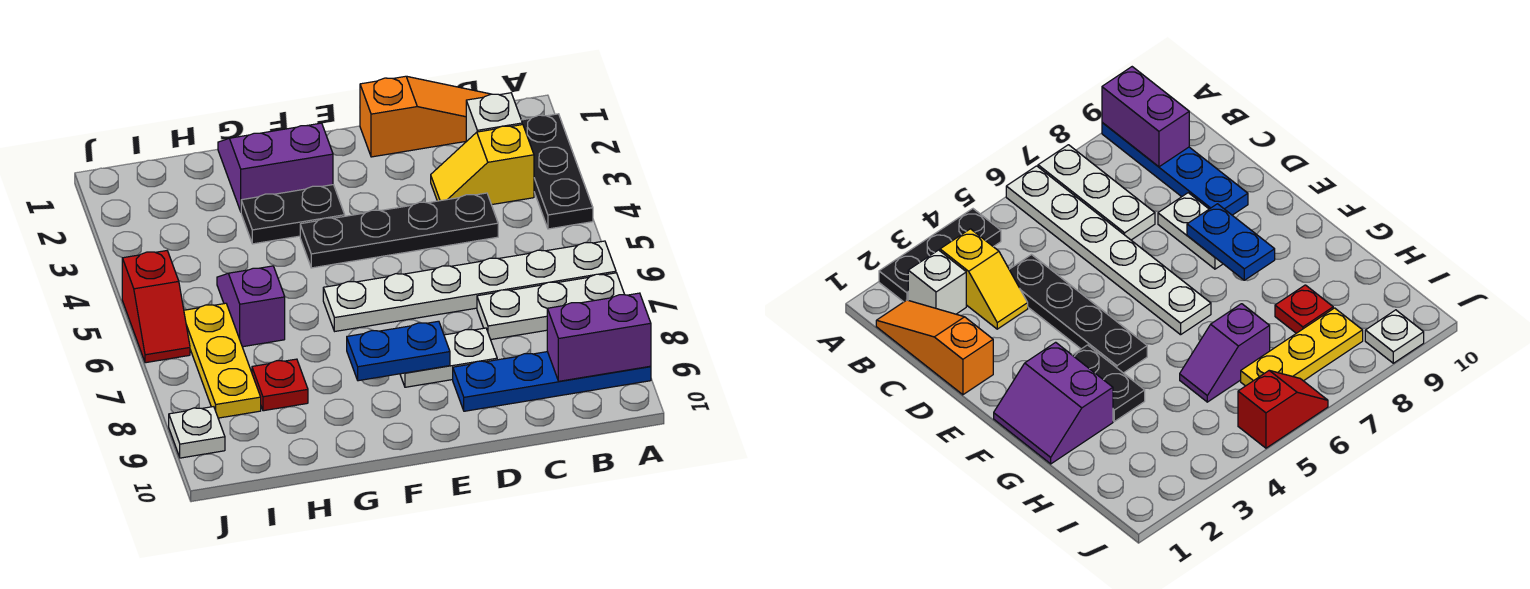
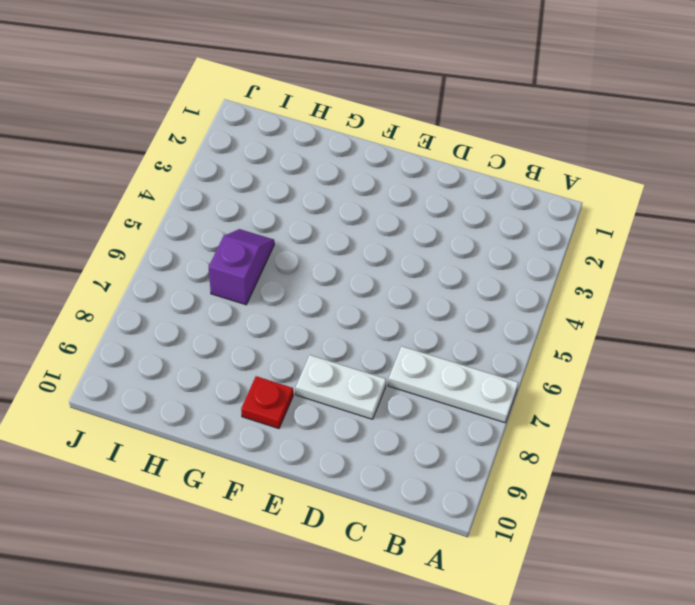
red plate F9 level 1 -> red plate H8 level 1
none -> black plate A2:A4 level 1
none -> white plate A6:F6 level 1
none -> blue plate A9:D9 level 1

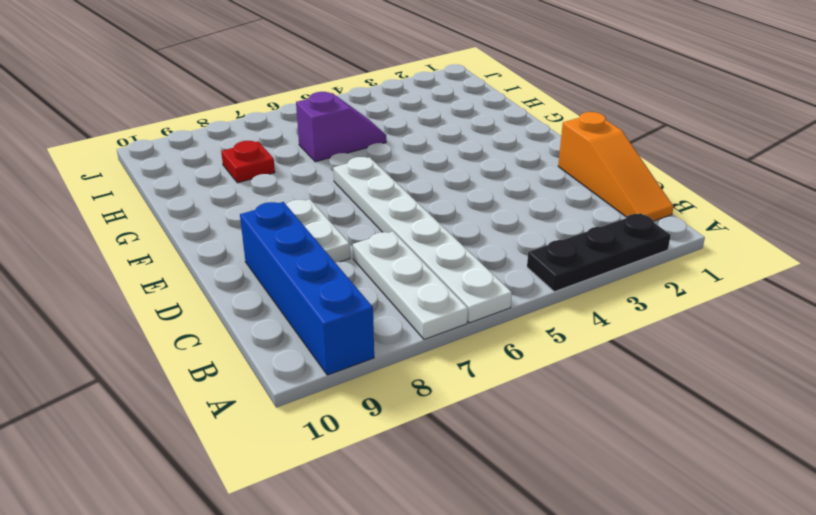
blue brick A9:D9 level 1 -> blue plate A9:D9 level 1
none -> white brick B2 level 1
none -> yellow slope B3:C3 level 1 top B
none -> black plate C4:F4 level 1

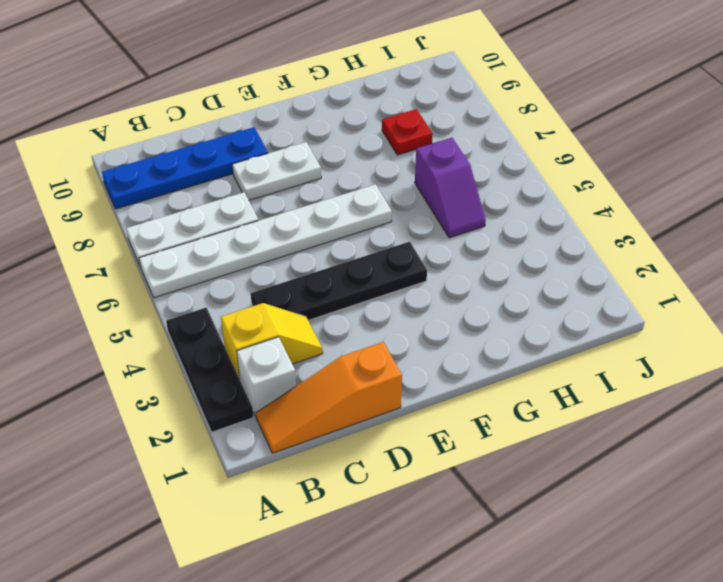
none -> purple slope F1:G2 level 1 top 2
none -> black plate F3:G3 level 1
none -> yellow plate I6:I8 level 1

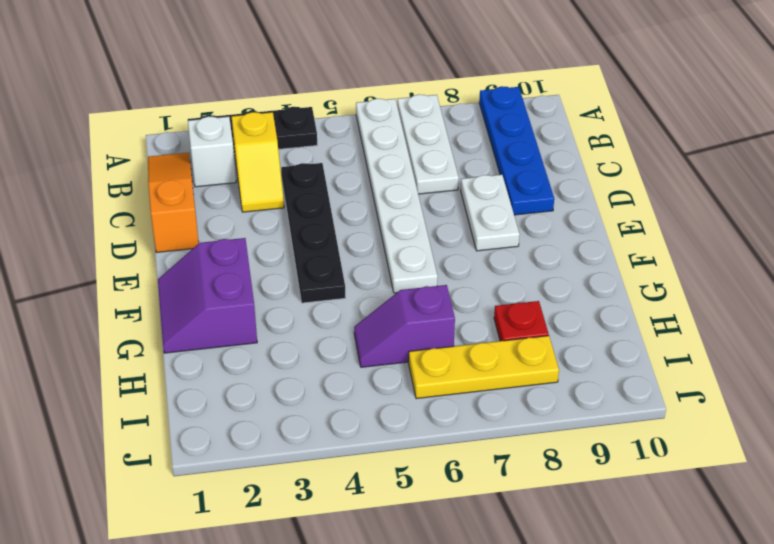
none -> black plate F3:G3 level 1
none -> red slope J5:J6 level 1 top 5
none -> white plate J9 level 1

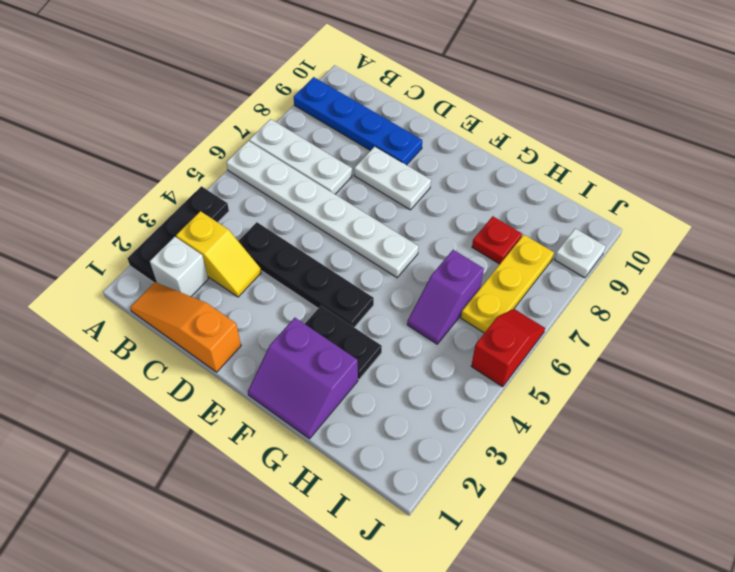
none -> purple brick A9:B9 level 2
none -> blue plate E8:F8 level 2

